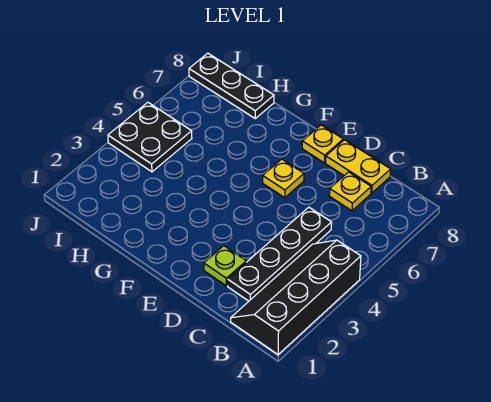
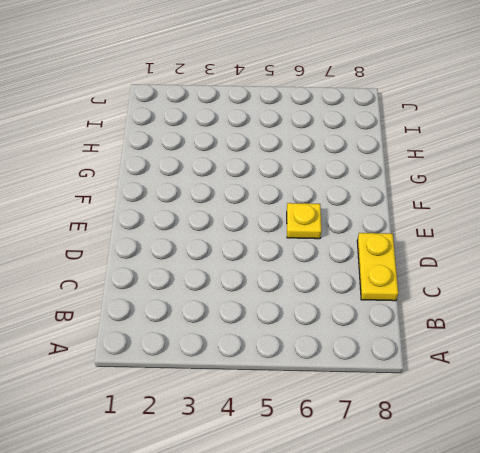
none -> black slope A1:B4 level 1 top A
none -> black plate C2:C5 level 1

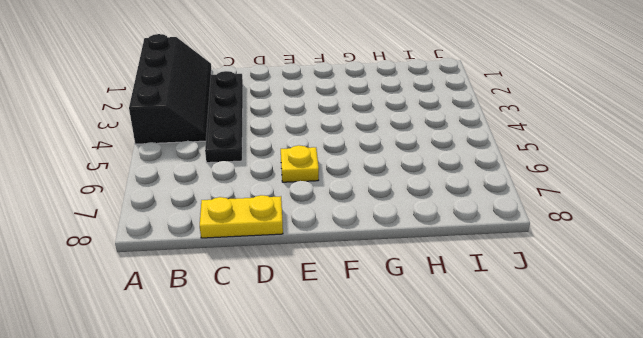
none -> yellow plate C7 level 1
none -> lime plate D2 level 1

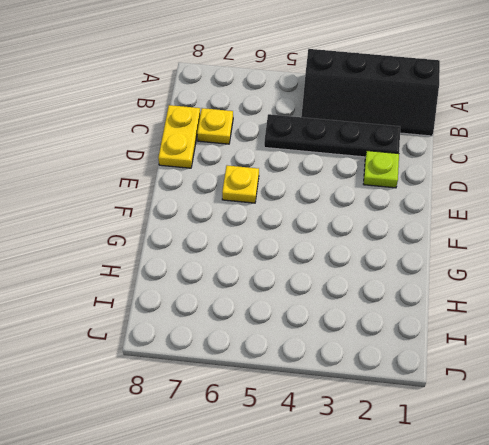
none -> yellow plate E8 level 1
none -> black plate H8:J8 level 1

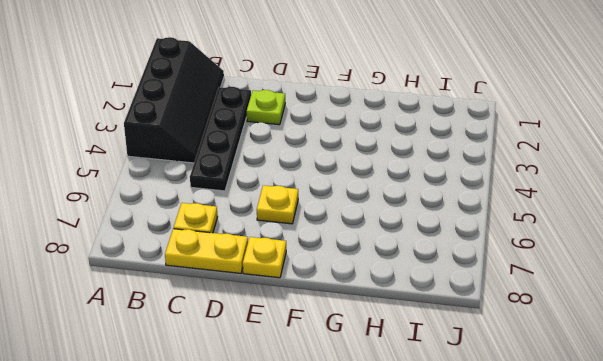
none -> black plate H8:J8 level 1
none -> black plate I4:J5 level 1

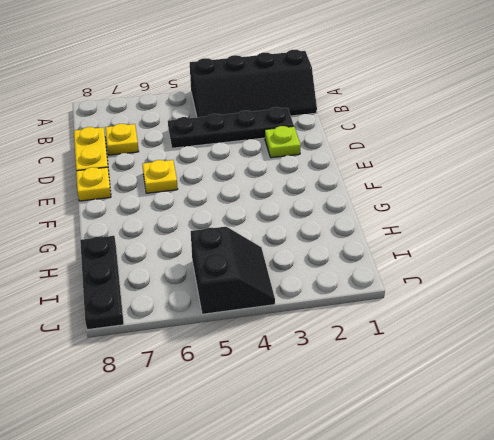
black slope I4:J5 level 1 top 5 -> black plate I4:J5 level 1

